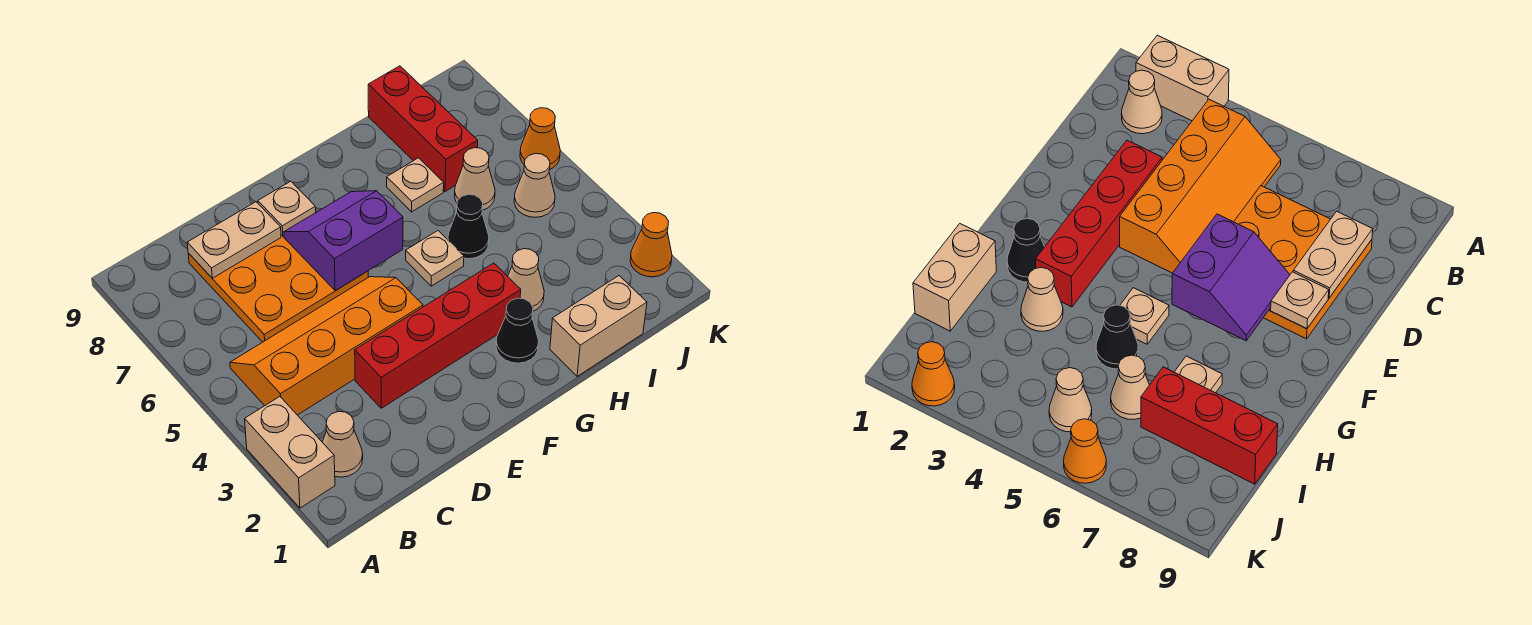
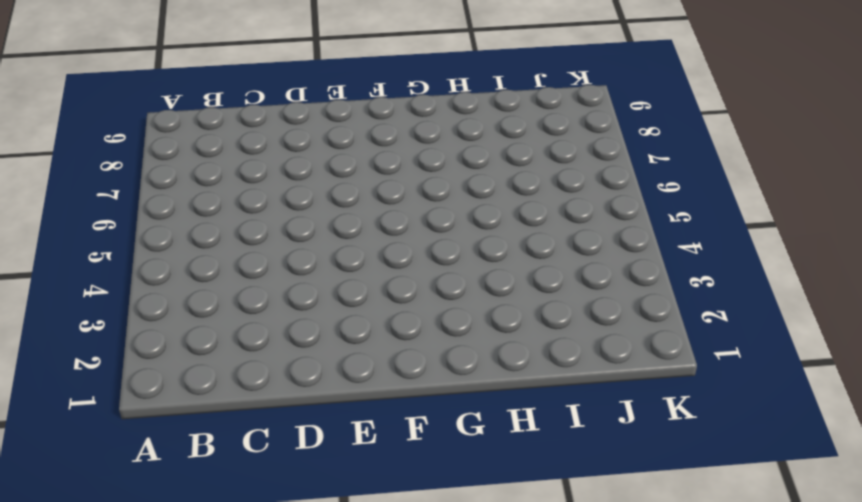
none -> tan brick A2:A3 level 1
none -> tan cone B2 level 1
none -> orange slope B4:E5 level 1 top 4

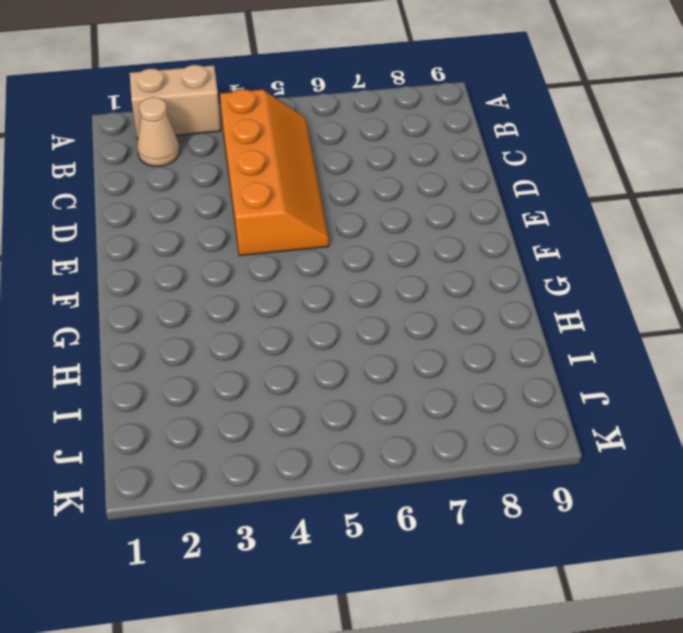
none -> orange plate C6:E8 level 1
none -> red brick D3:G3 level 1
none -> black cone G2 level 1

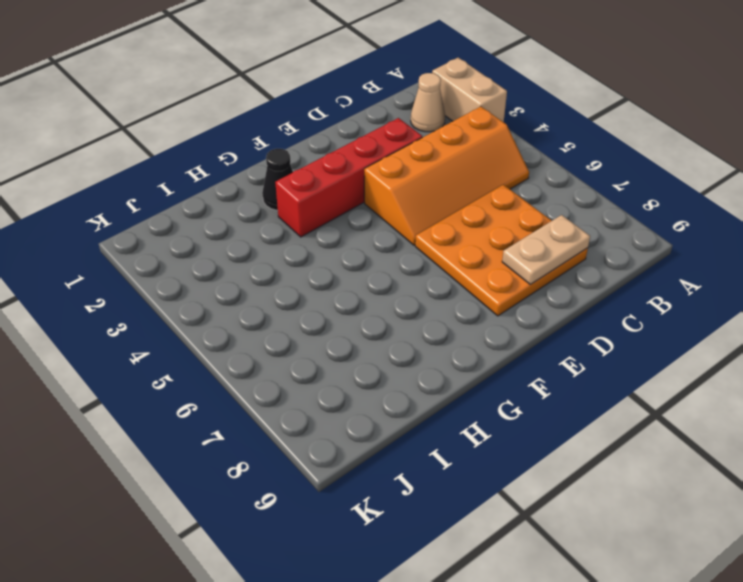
none -> tan plate G5 level 1
none -> tan brick H1:I1 level 1
none -> tan cone H3 level 1

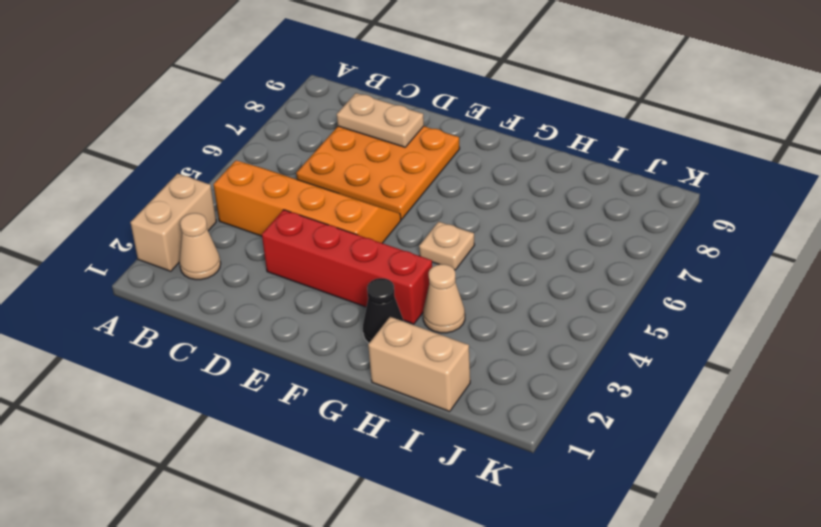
none -> black cone H5 level 1
none -> tan plate H7 level 1
none -> tan cone I6 level 1

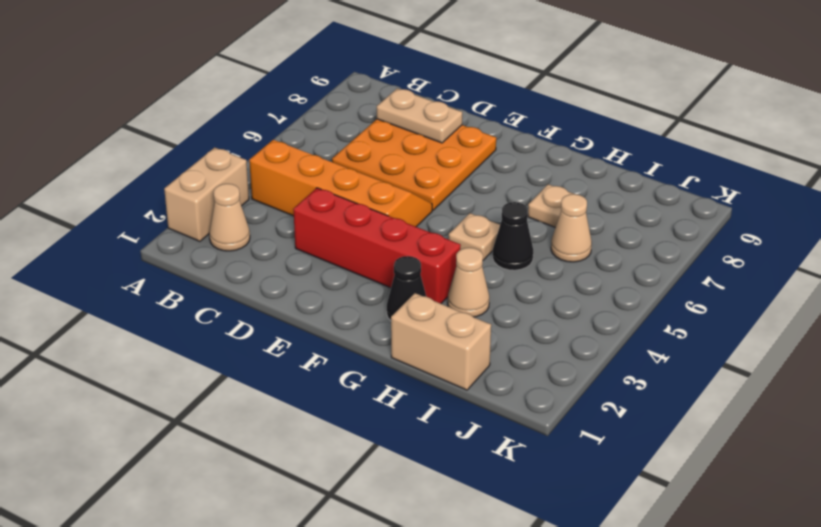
none -> red brick I7:I9 level 1
none -> tan cone J5 level 1
none -> orange cone K2 level 1

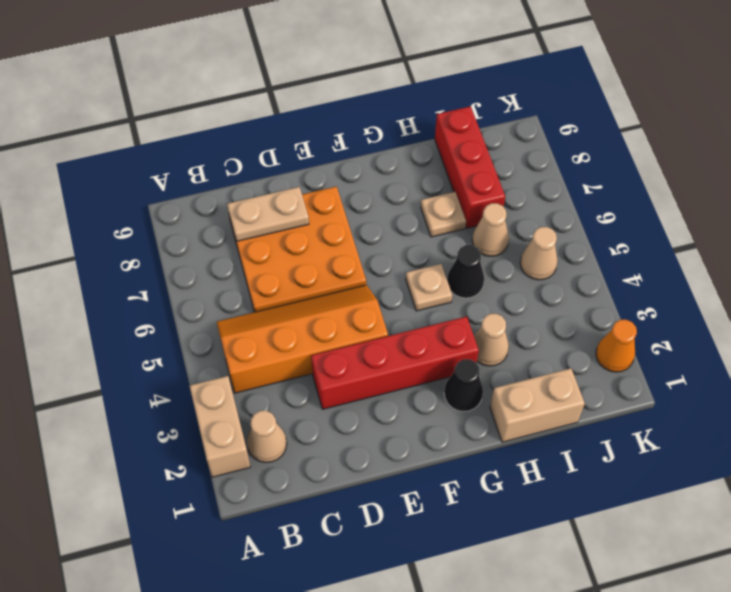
none -> orange cone K6 level 1
none -> purple slope E6:F7 level 2 top 6
none -> tan plate E8 level 2

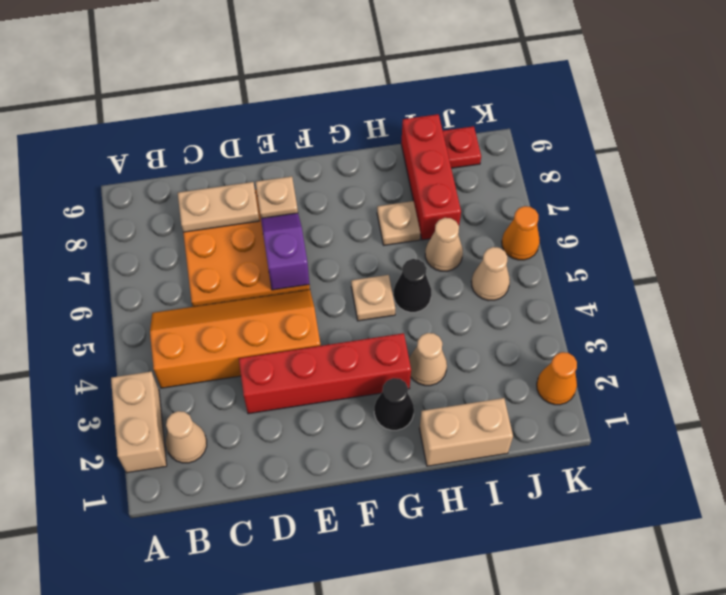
purple slope E6:E7 level 2 top 6 -> purple slope E6:F7 level 2 top 6
red plate J9 level 1 -> none

